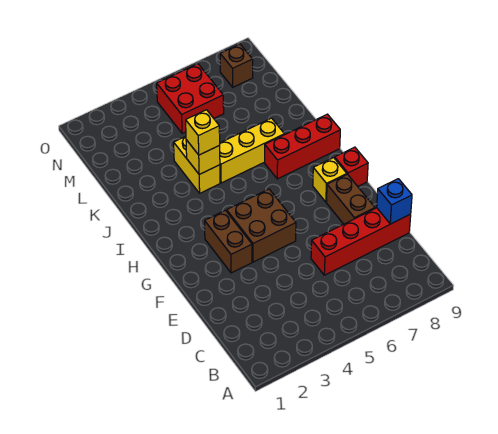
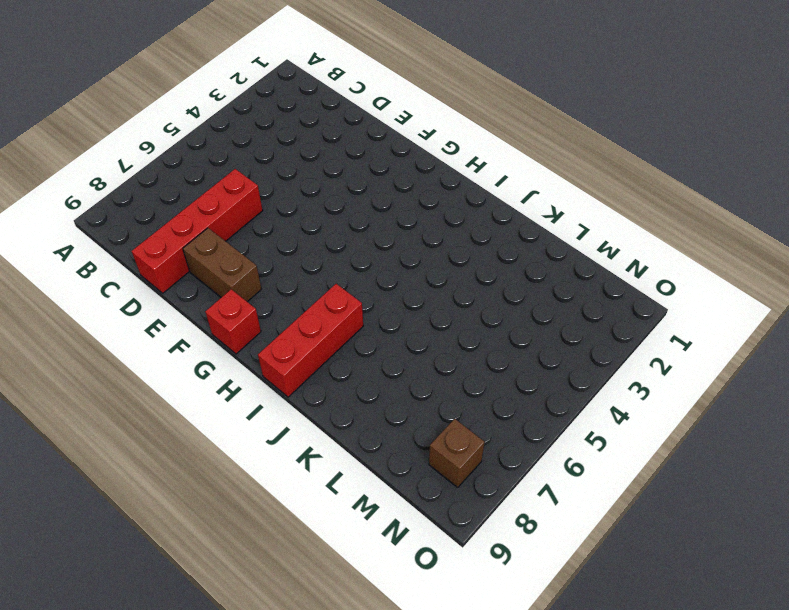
none -> brown brick F3:G3 level 1
none -> brown brick F4:G5 level 1
none -> yellow brick G8 level 1

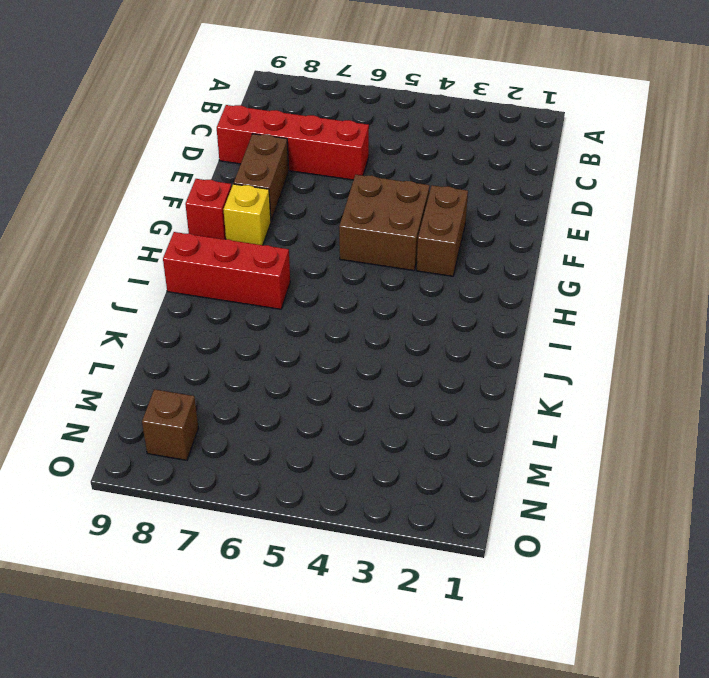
none -> yellow brick J4:K4 level 1
none -> yellow brick J5:J7 level 1
none -> red brick M5:N6 level 1

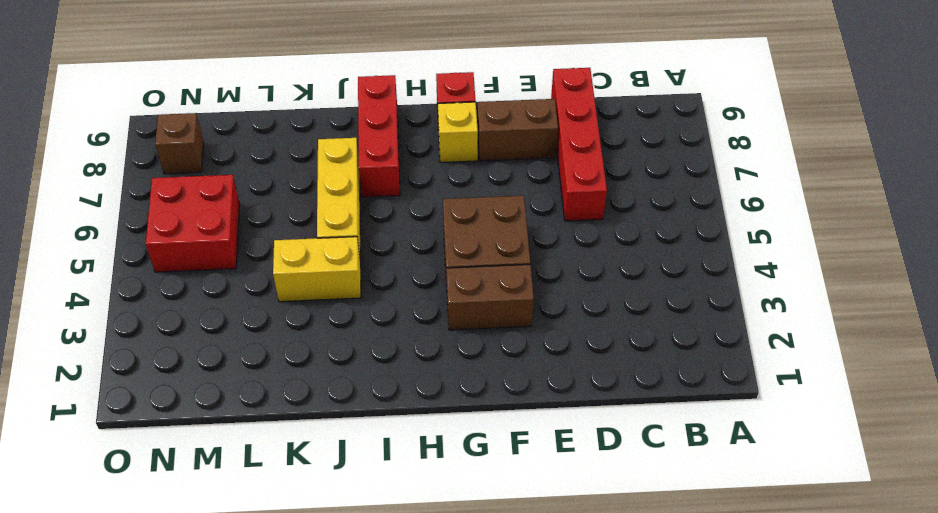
none -> blue brick D9 level 2
none -> yellow brick J4 level 2
none -> yellow brick J4 level 3

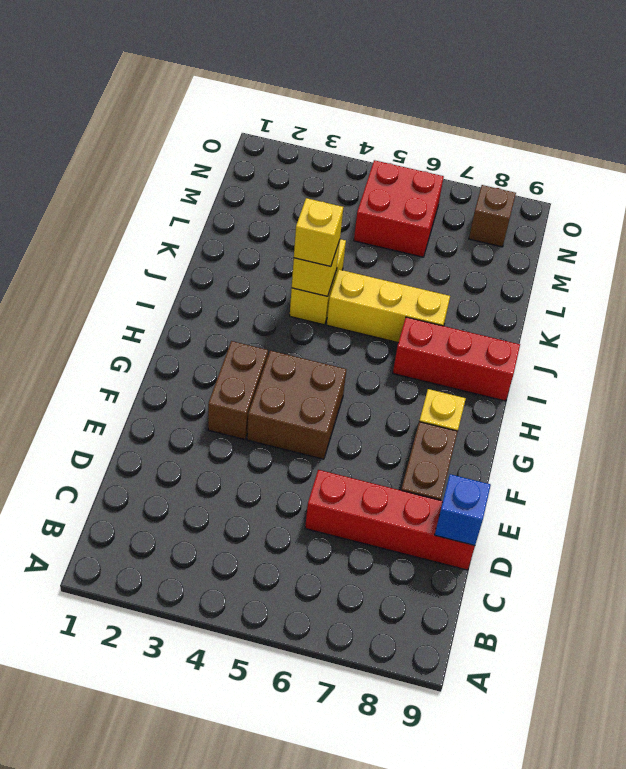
none -> red brick G9 level 1

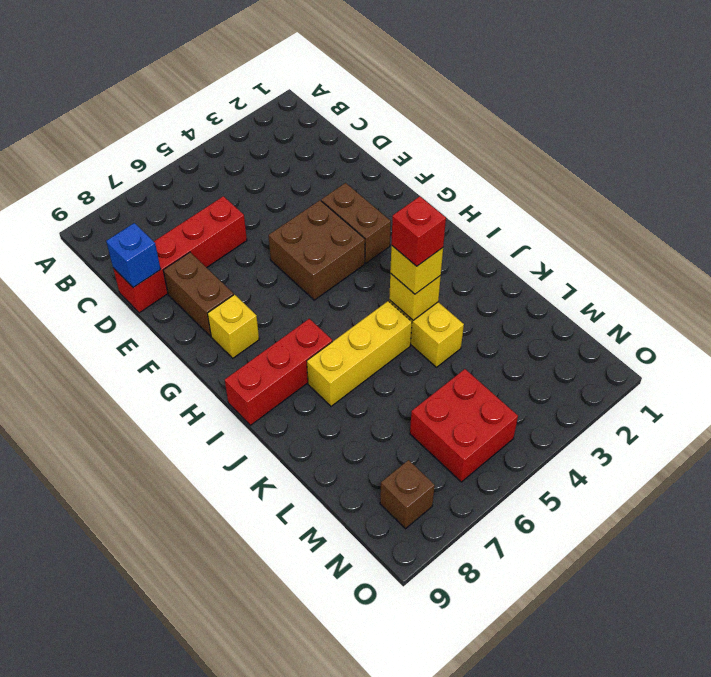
red brick J4 level 4 -> red brick G9 level 1

